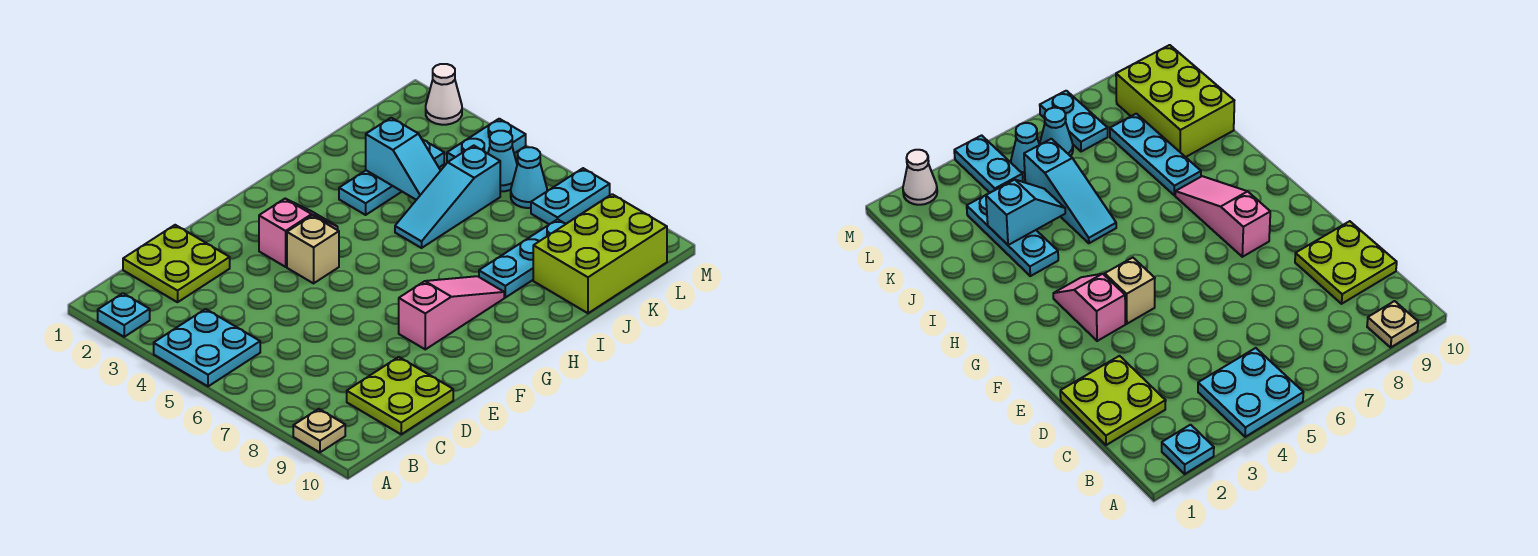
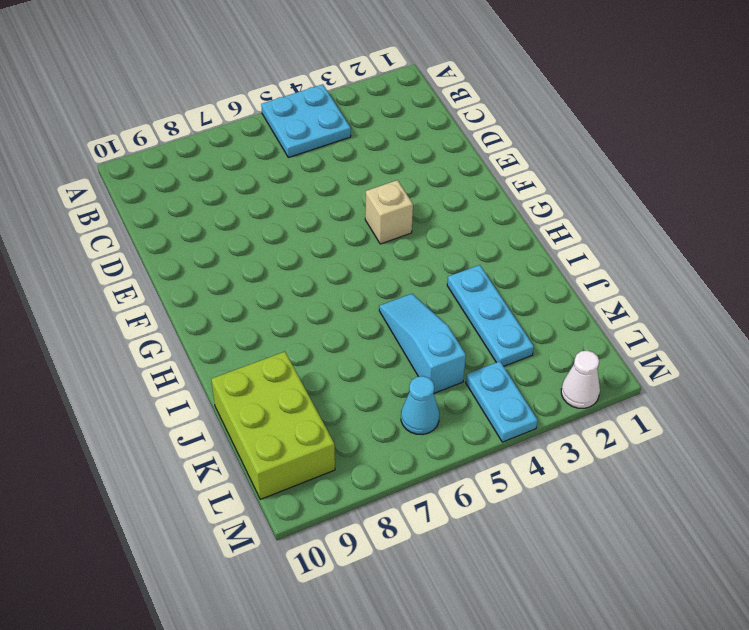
none -> cyan plate A2 level 1
none -> tan plate A9 level 1
none -> lime plate C1:D2 level 1

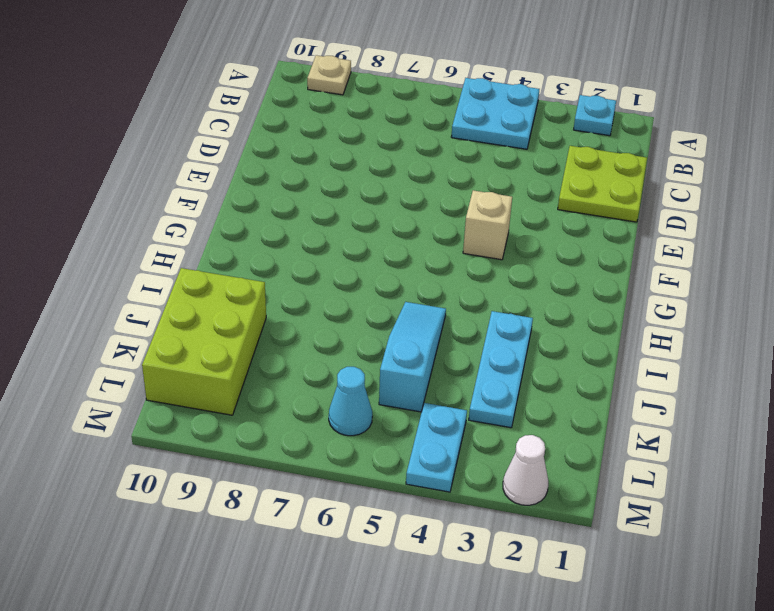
none -> lime plate C9:D10 level 1
none -> pink slope F3:G3 level 1 top F
none -> pink slope F8:H8 level 1 top F

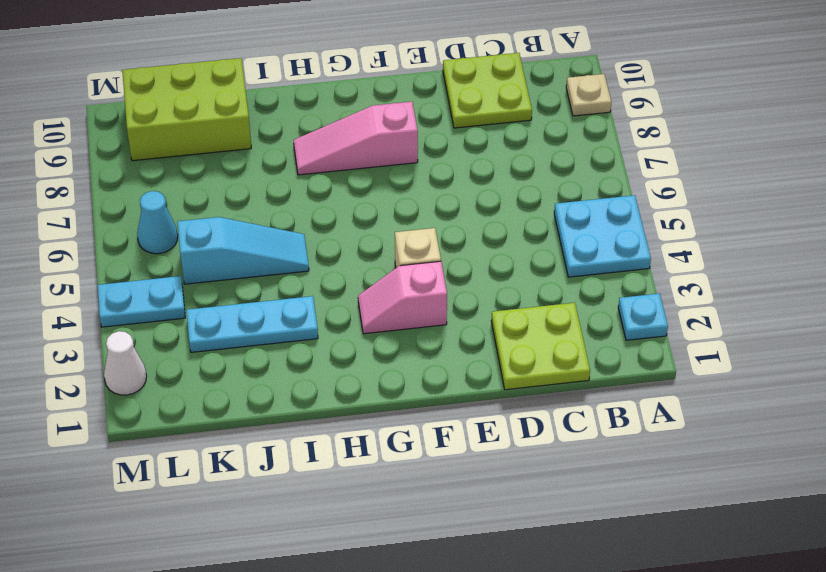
none -> cyan plate I8:K8 level 1
none -> cyan cone L5 level 1
none -> cyan plate L7:M7 level 1

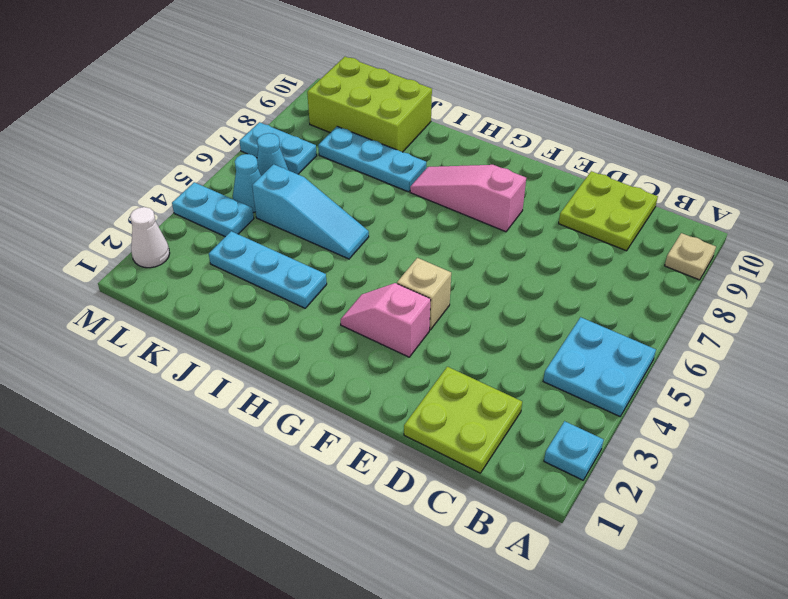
none -> cyan slope J3:J4 level 2 top 3

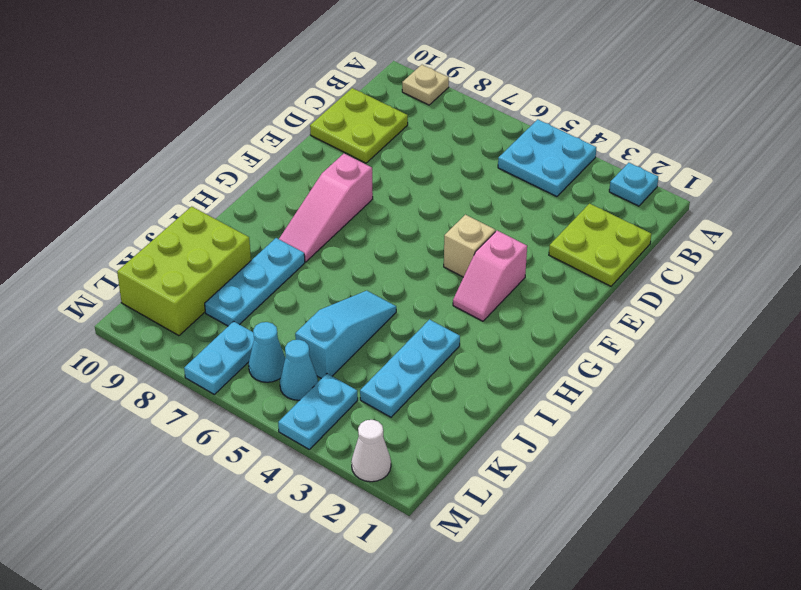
none -> cyan slope J3:J4 level 2 top 3

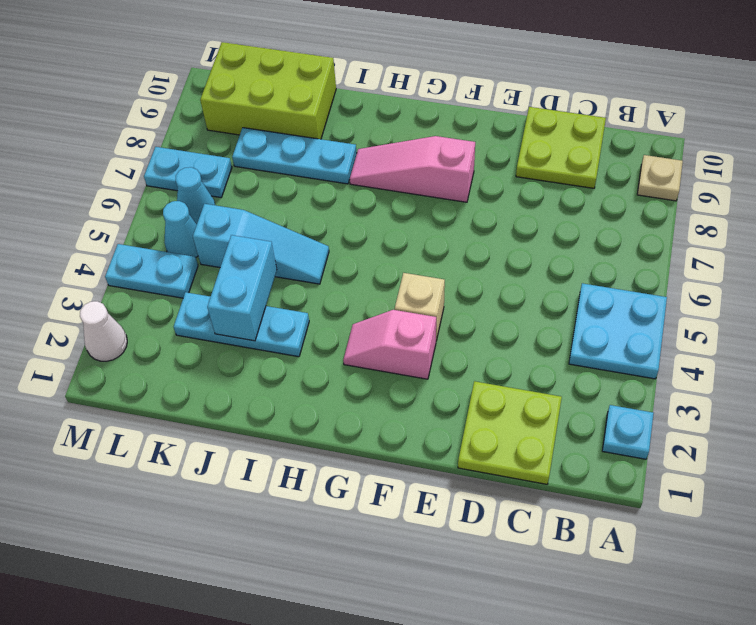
cyan brick J3:J4 level 2 -> cyan slope J3:J4 level 2 top 3

